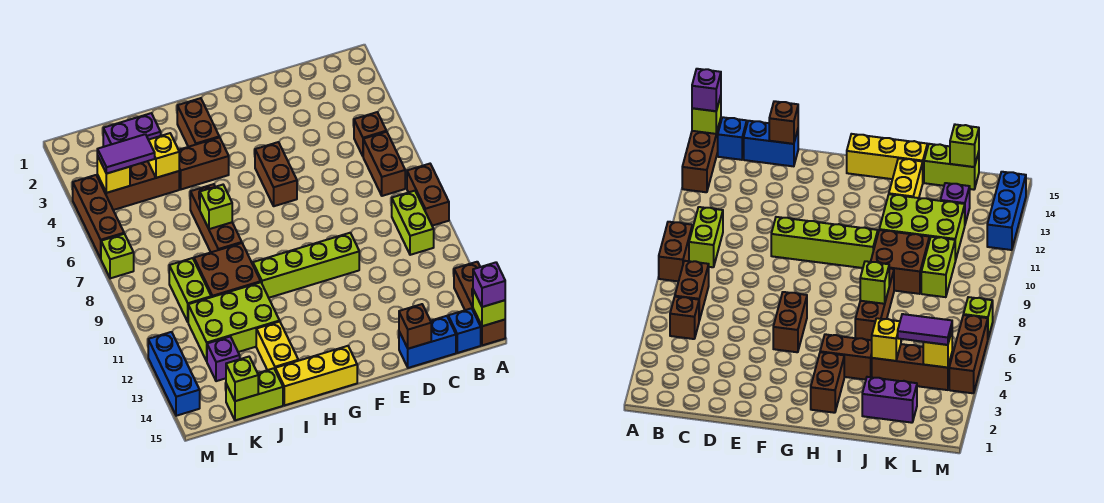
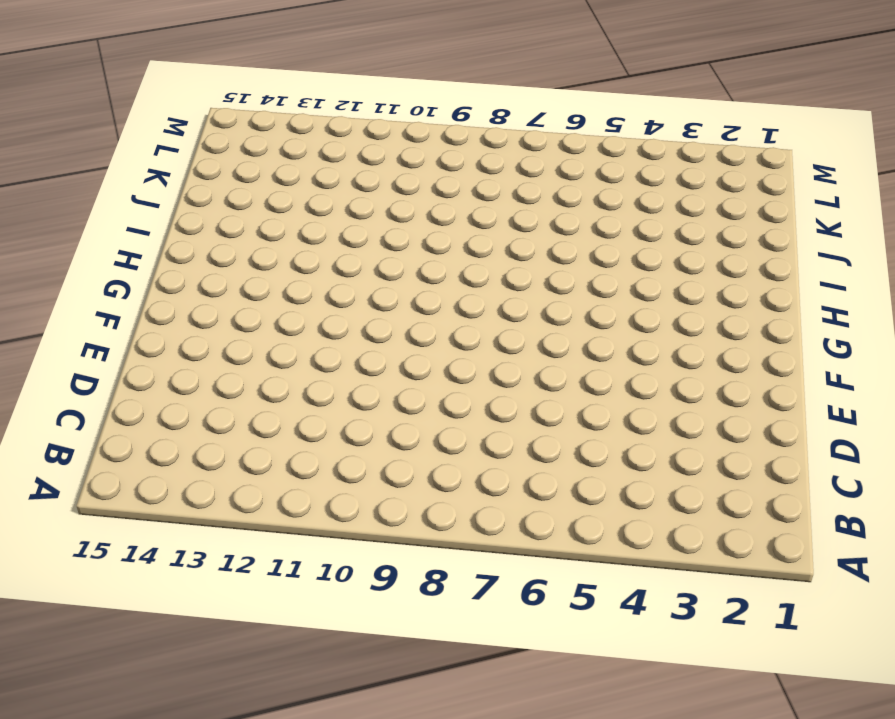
none -> brown brick A8:A9 level 1
none -> brown brick A13:A15 level 1
none -> brown brick B5 level 1
none -> brown brick B6:B7 level 1

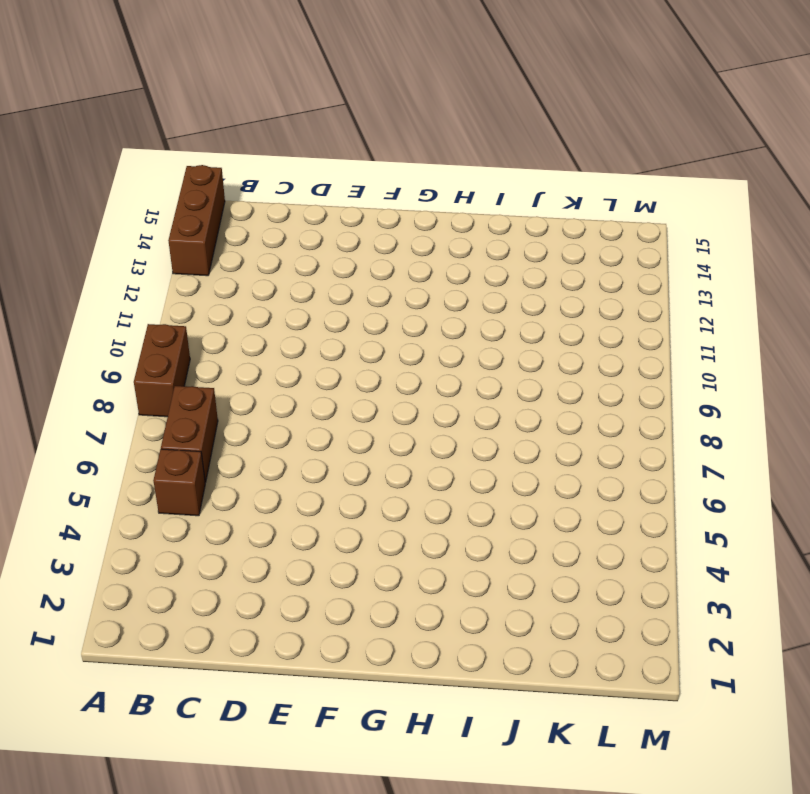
none -> lime brick B9:B10 level 1
none -> blue brick B15 level 1
none -> blue brick C15:D15 level 1
none -> lime brick E10:H10 level 1

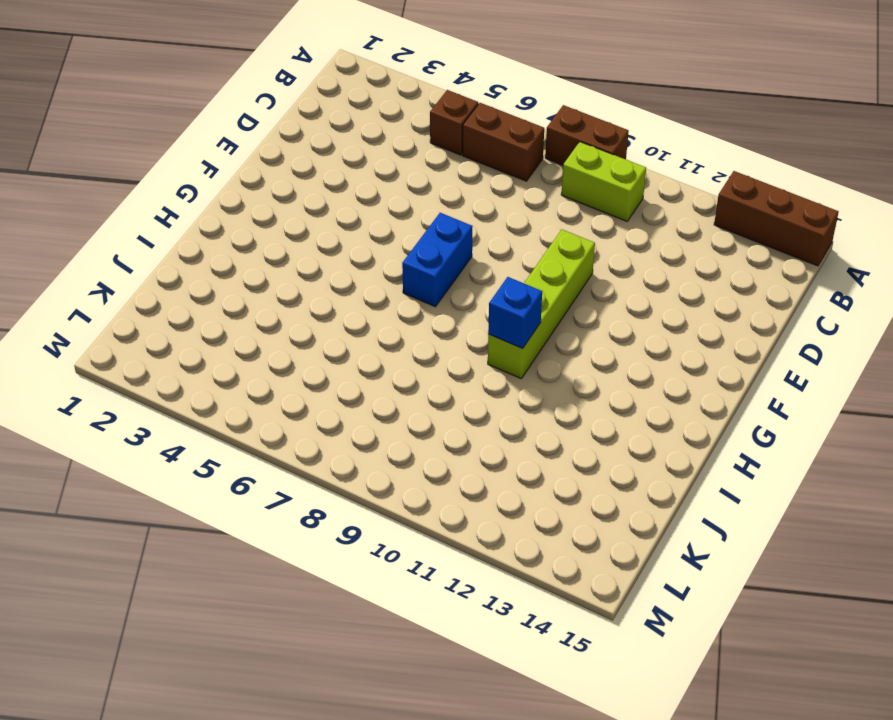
blue brick F7:G7 level 1 -> blue brick C15:D15 level 1
blue brick H10 level 2 -> blue brick B15 level 1
none -> brown brick F5:F6 level 1
none -> yellow brick G15:I15 level 1
none -> brown brick H2:H3 level 1
none -> brown brick H4:I4 level 1

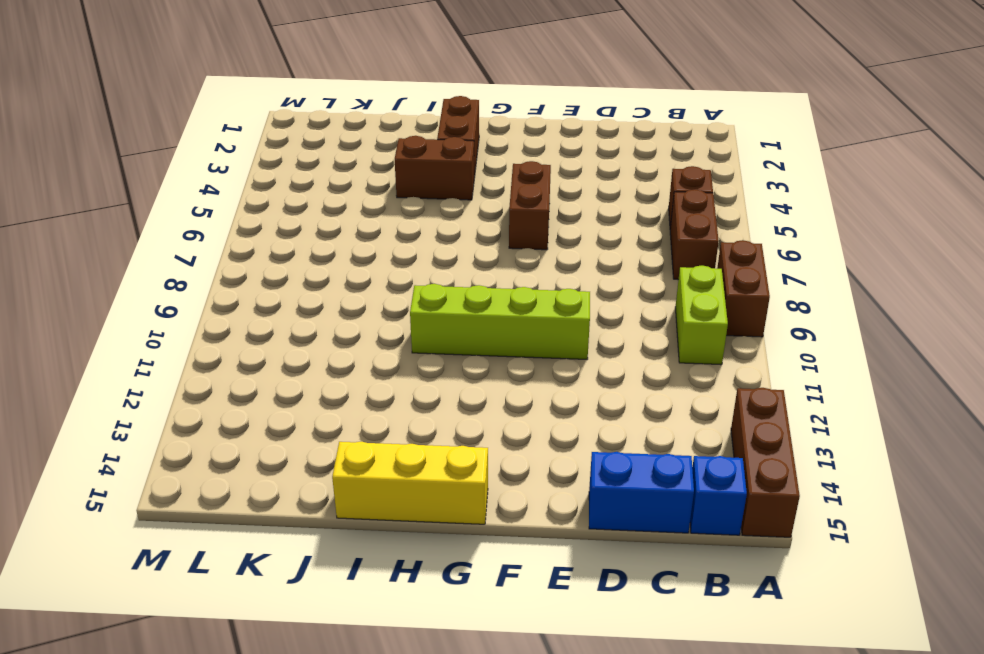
none -> brown brick I6:I8 level 1
none -> brown brick I9:J10 level 1
none -> lime brick I11:K12 level 1
none -> yellow brick I13:I14 level 1

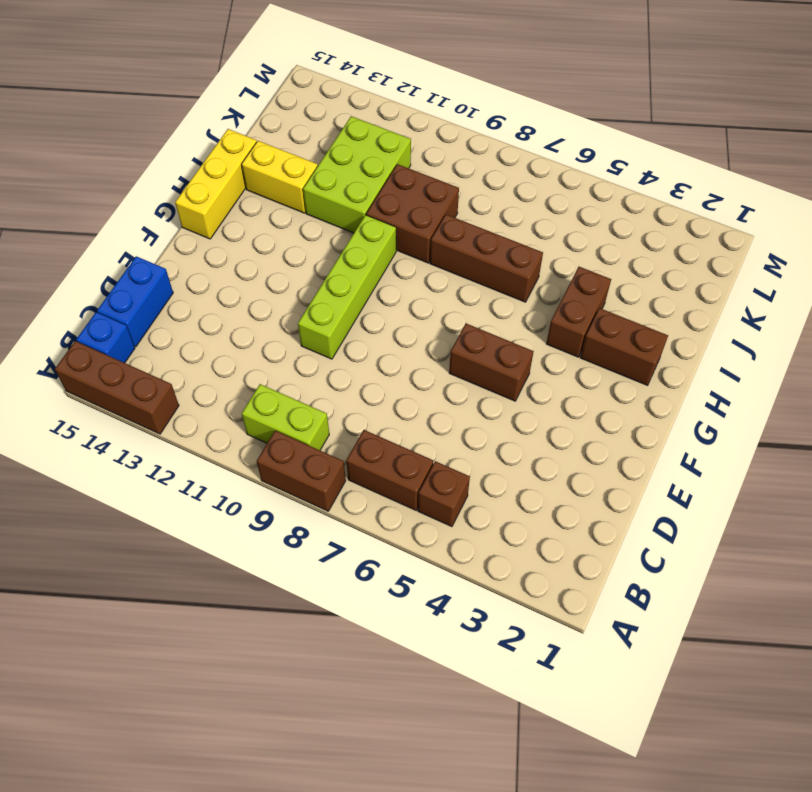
none -> purple brick J2:K2 level 1
none -> brown brick J4:L4 level 1
none -> lime brick J15:K15 level 1
none -> lime brick K9:K10 level 1

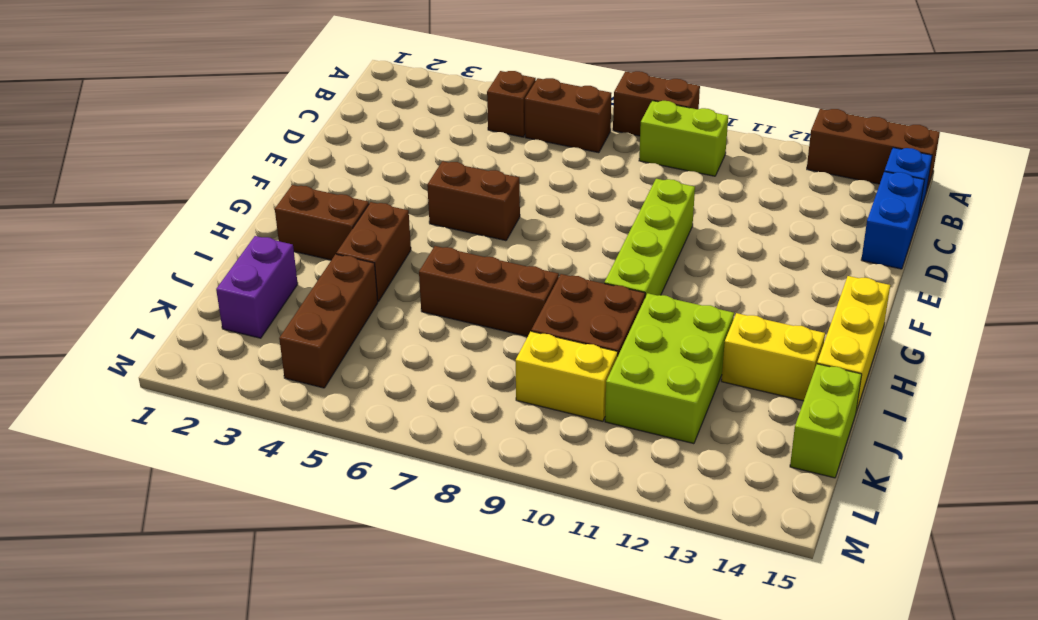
yellow brick K9:K10 level 1 -> lime brick K9:K10 level 1
none -> purple brick K13 level 1
none -> brown brick M4:M6 level 1
none -> lime brick M7 level 1
none -> blue brick M12:M14 level 1

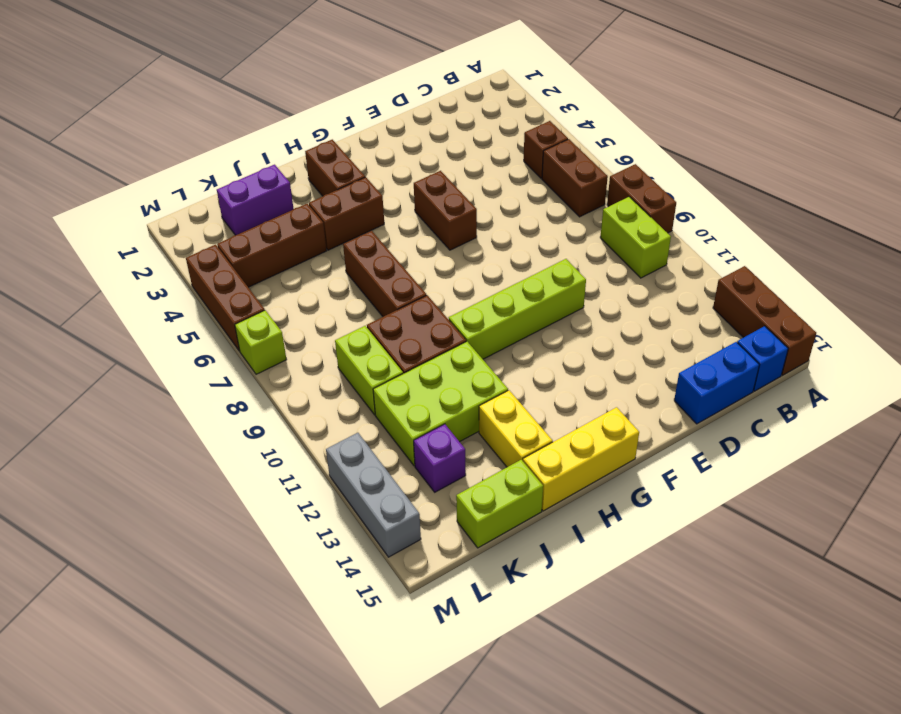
grey brick M12:M14 level 1 -> blue brick M12:M14 level 1
none -> lime brick A15 level 2
none -> brown brick D15 level 2
none -> lime brick I7 level 2
none -> yellow brick J4 level 2

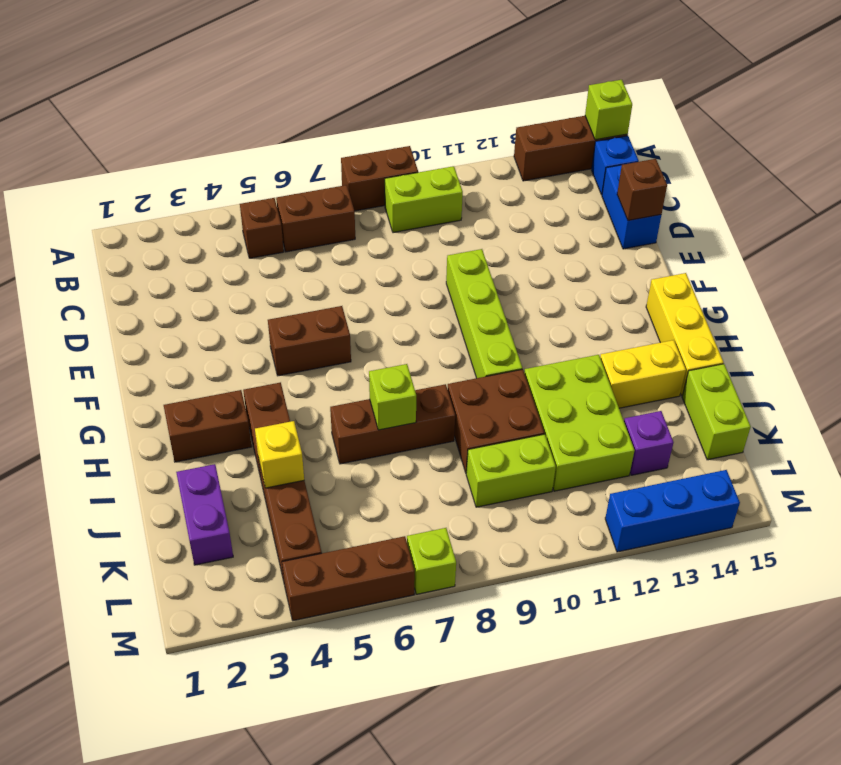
none -> lime brick K15 level 2
none -> yellow brick L4 level 2
none -> purple brick A15 level 3
none -> purple tile K4:L4 level 3

